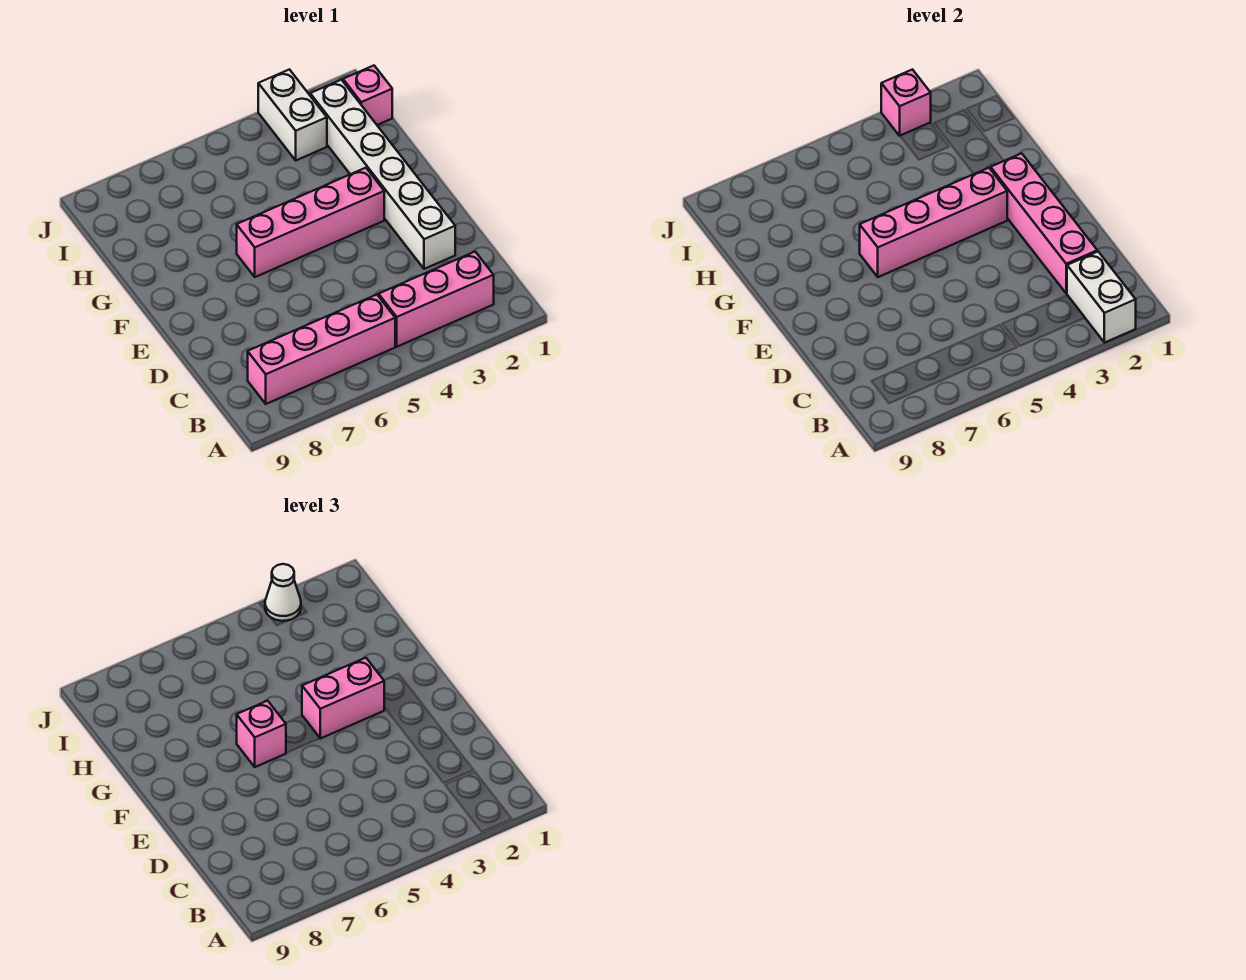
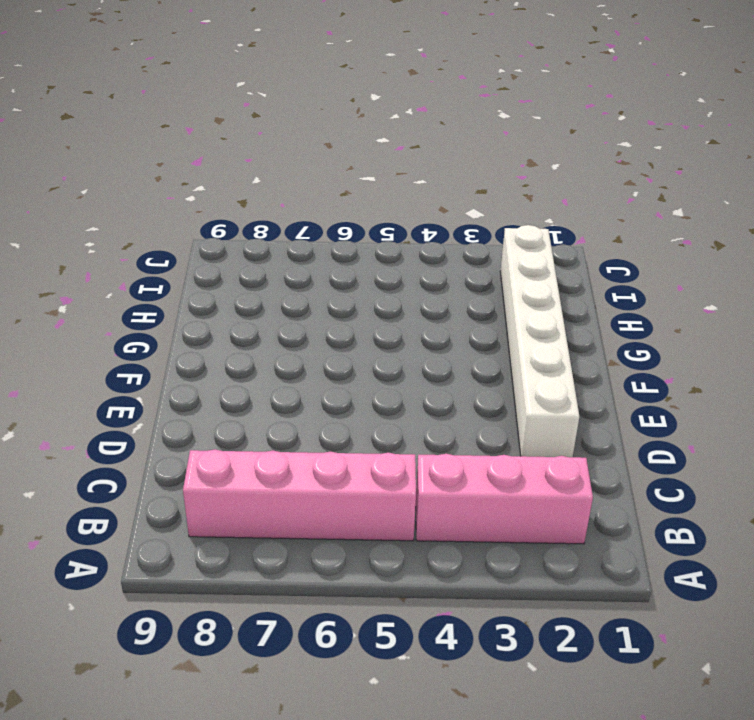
none -> pink brick F3:F6 level 1
none -> pink brick I1 level 1
none -> white brick I3:J3 level 1

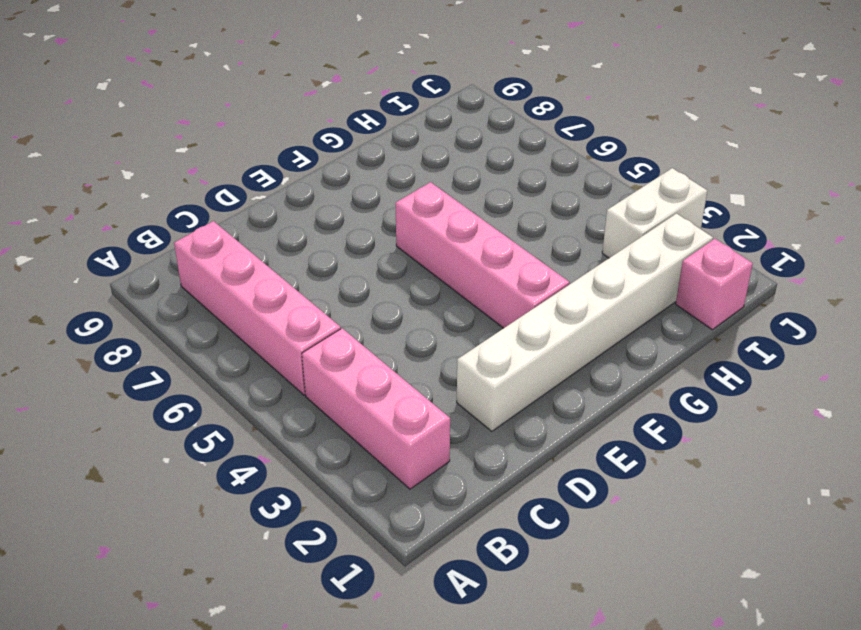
none -> white brick A2:B2 level 2
none -> pink brick C2:F2 level 2
none -> pink brick F3:F6 level 2

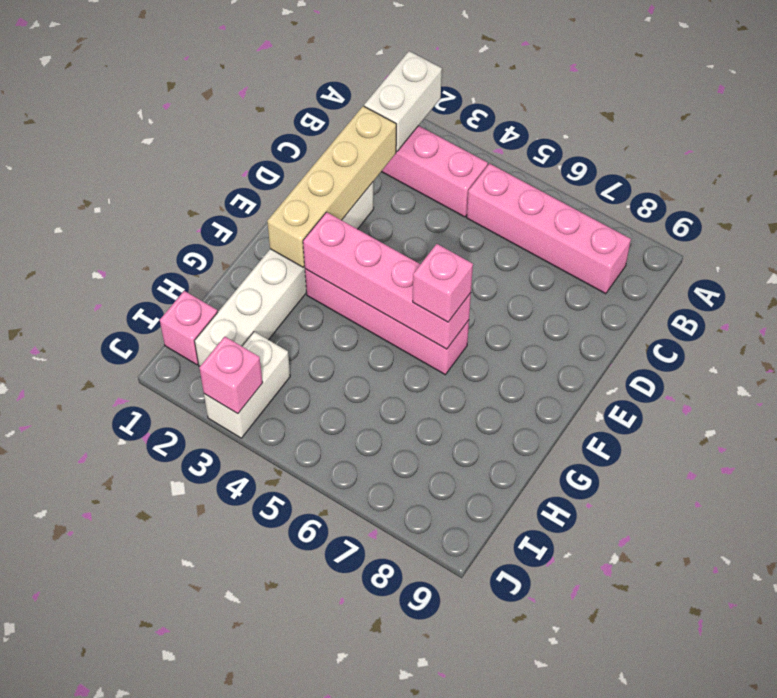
tan brick C2:F2 level 2 -> pink brick C2:F2 level 2
none -> pink brick F3:F4 level 3
none -> white cone J3 level 3

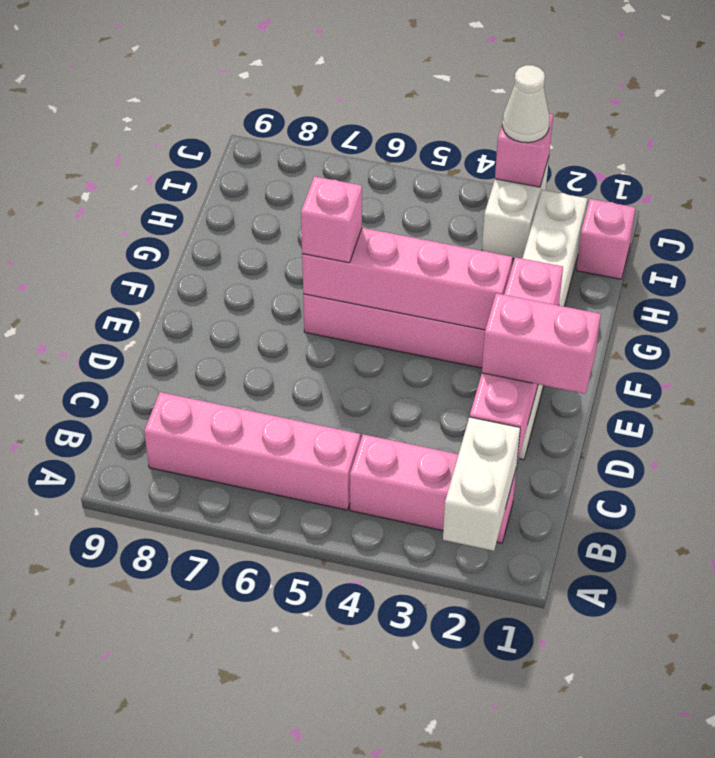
pink brick D1:D2 level 3 -> pink brick F3:F4 level 3

